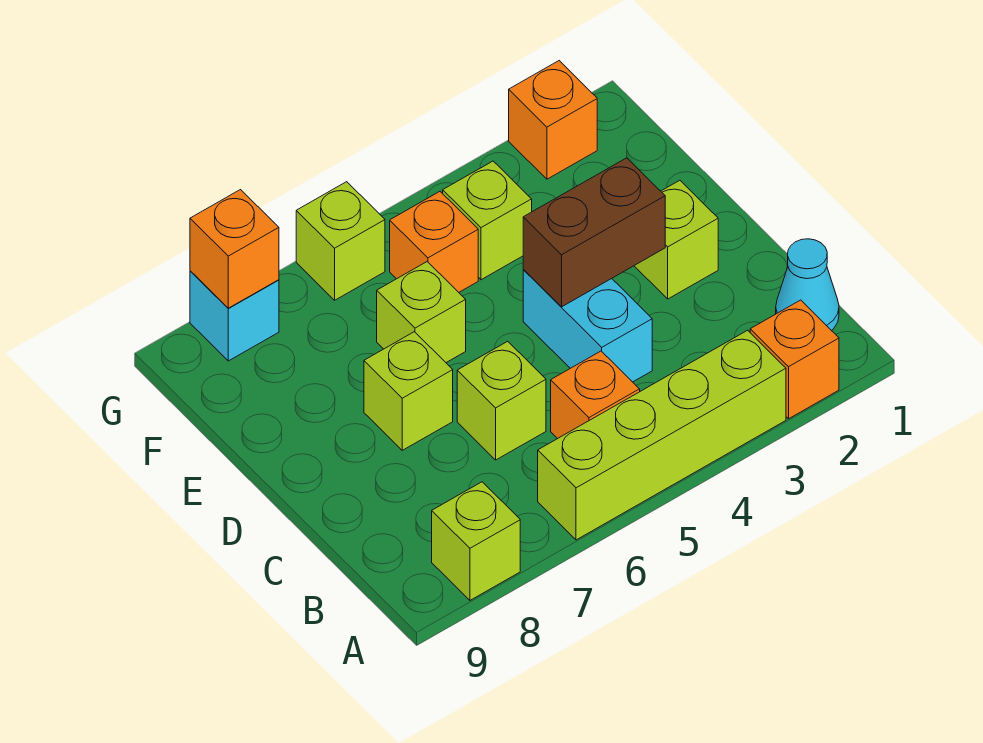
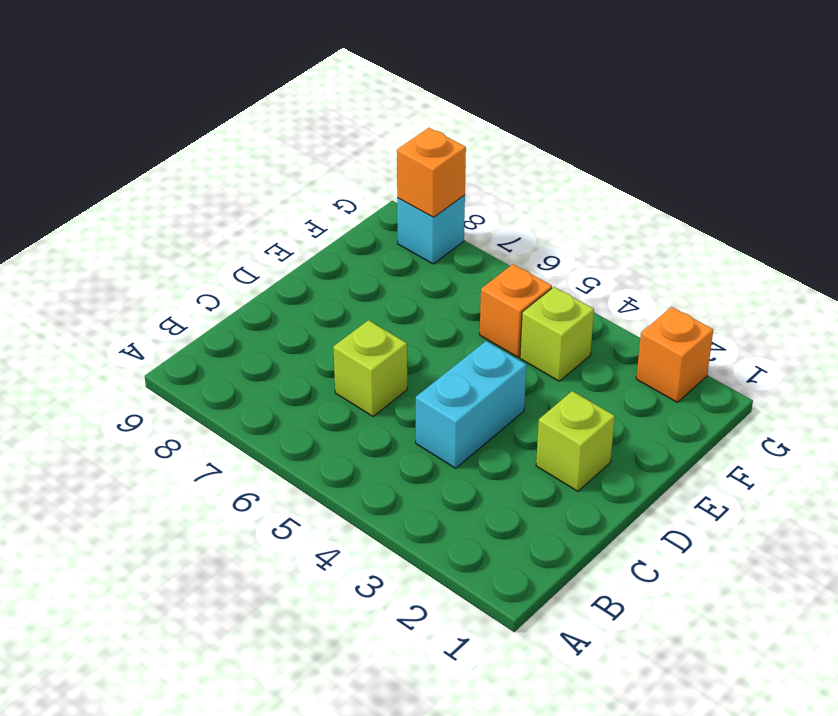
none -> orange brick A2 level 1
none -> lime brick A3:A6 level 1
none -> lime brick A8 level 1

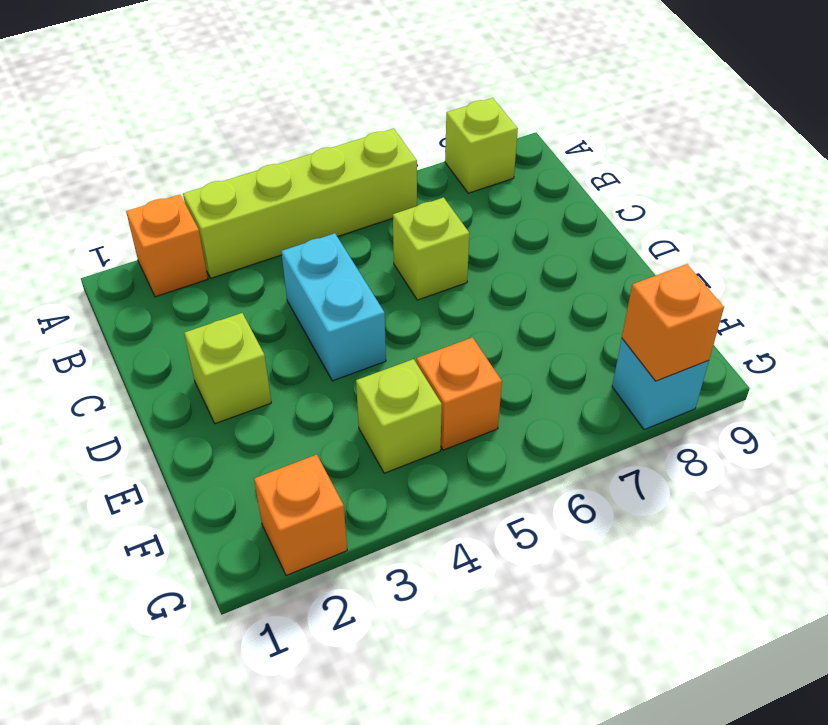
none -> cyan cone B1 level 1
none -> orange brick B5 level 1
none -> lime brick D7 level 1

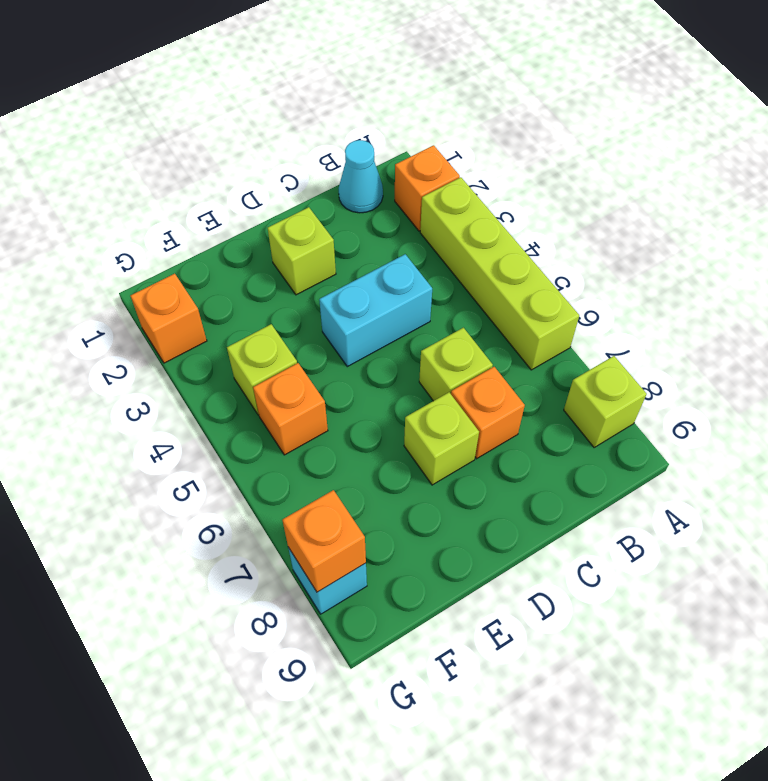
orange brick C7 level 1 -> orange brick B5 level 1
none -> lime brick E6 level 1
none -> lime brick G6 level 1
none -> brown brick D3:D4 level 2

